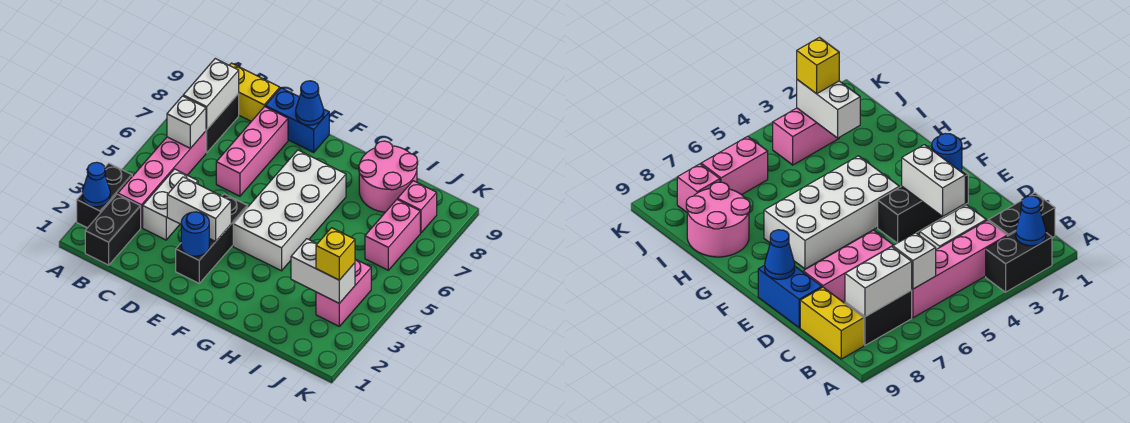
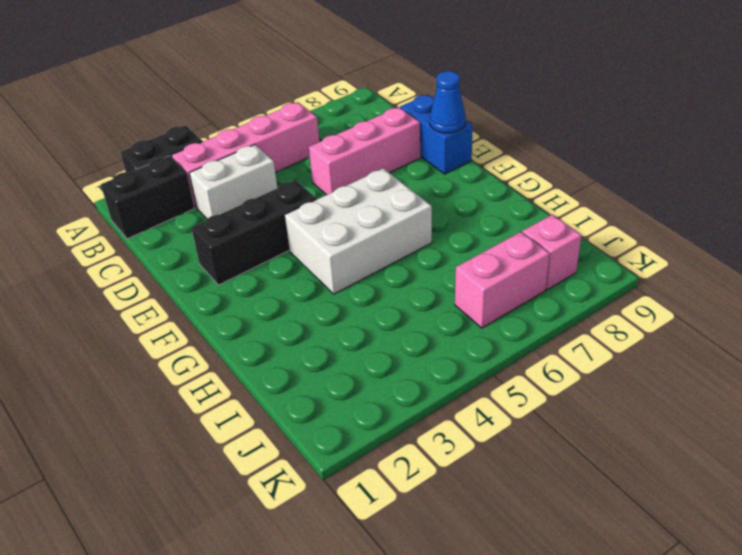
white brick F4:G6 level 1 -> white brick F4:G7 level 1
none -> black brick B7:B8 level 1
none -> yellow brick B9:C9 level 1
none -> pink round brick H8:I9 level 1

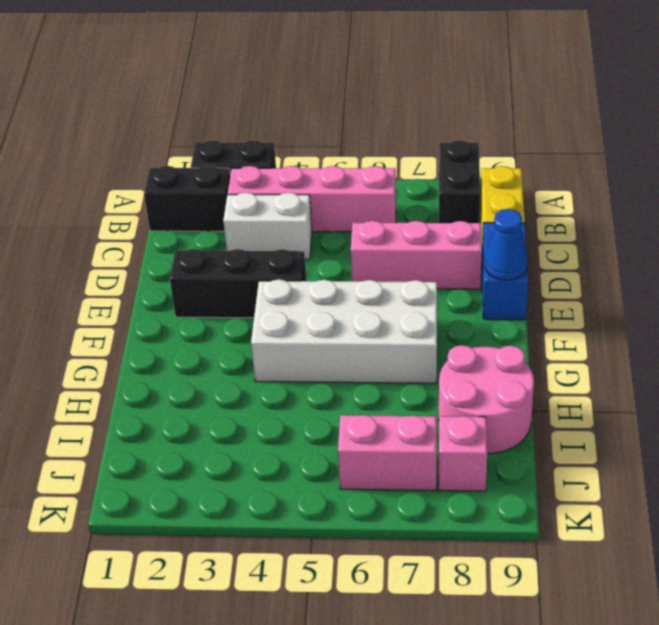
black brick A8:B8 level 1 -> black brick B7:B8 level 1
none -> pink brick J3:J4 level 1
none -> blue cone A2 level 2
none -> white brick B6 level 2

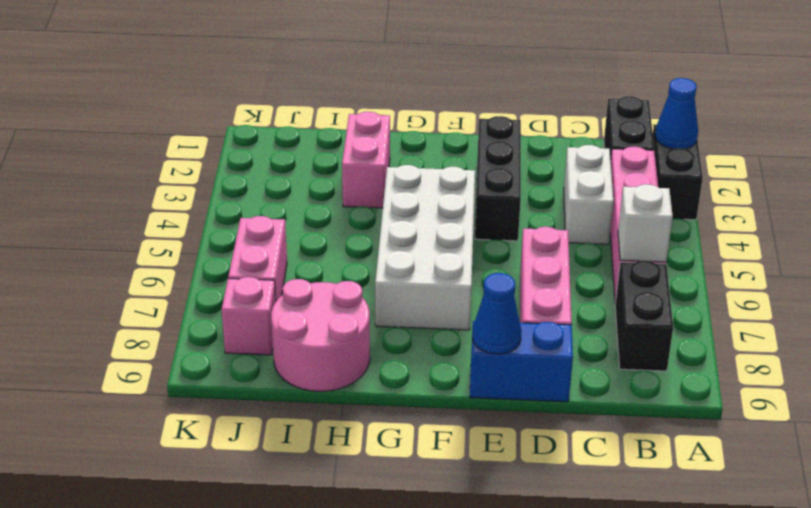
pink brick H2:H3 level 1 -> pink brick J3:J4 level 1
none -> yellow brick B9:C9 level 1
none -> white brick B7:B8 level 2
none -> white brick D3:E3 level 2

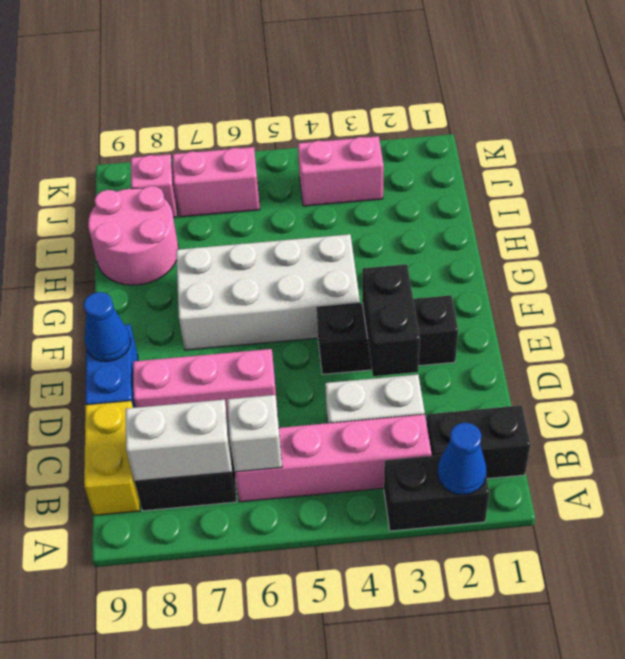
black brick D3:E3 level 2 -> white brick D3:E3 level 2
none -> blue round brick E2 level 2
none -> white brick I3:J3 level 2
none -> yellow brick J3 level 3

